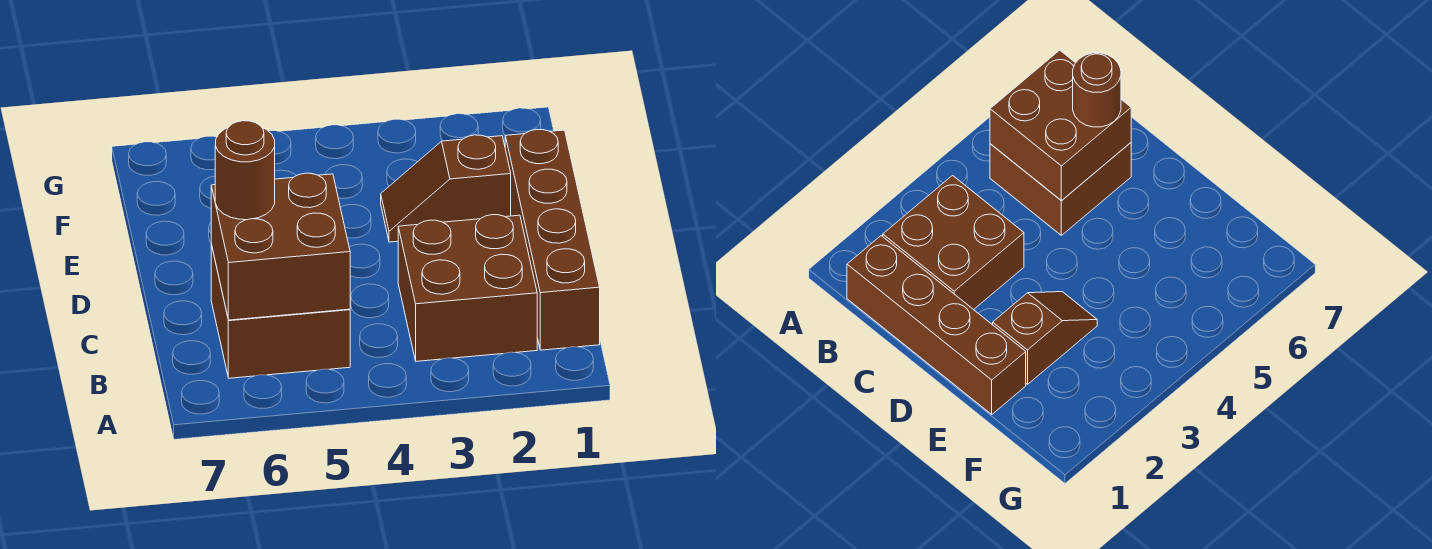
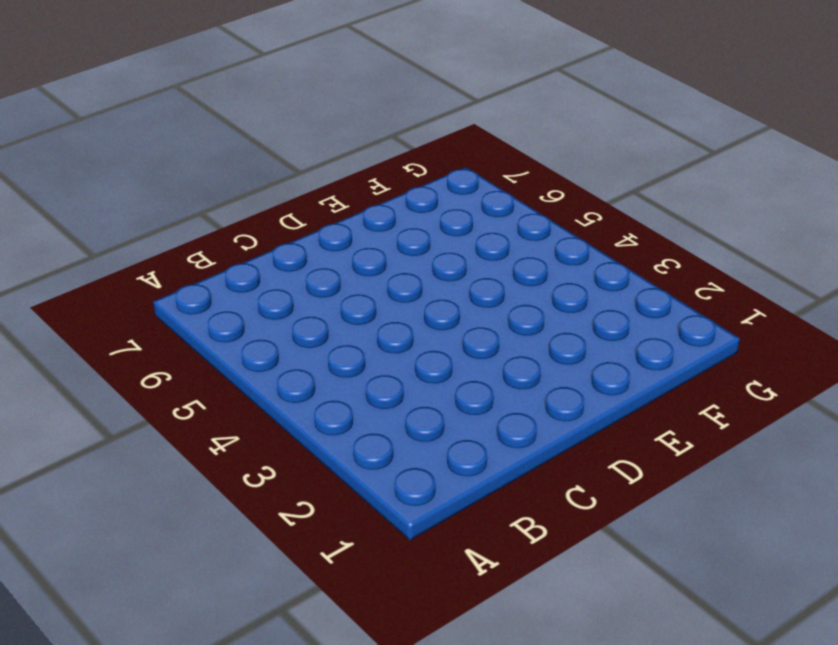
none -> brown brick B1:E1 level 1
none -> brown brick B2:C3 level 1

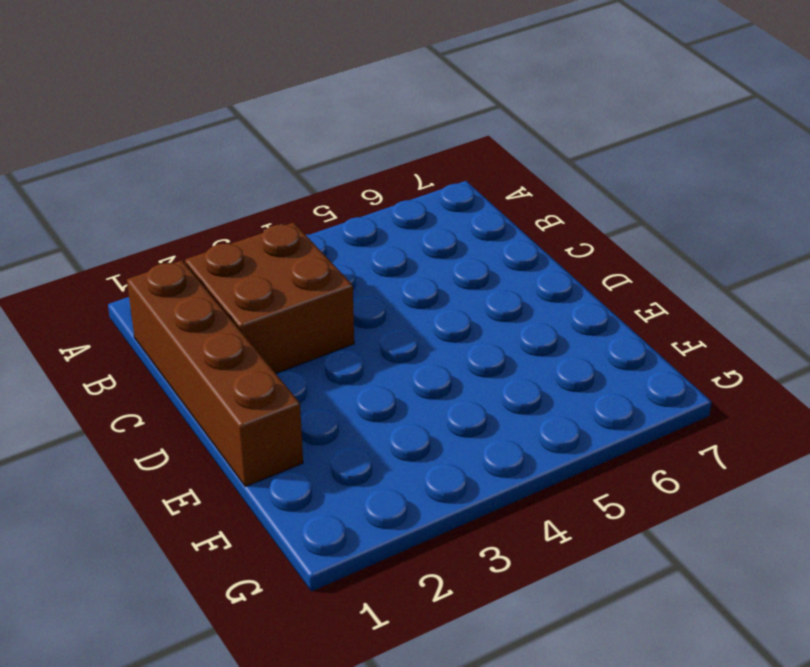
none -> brown brick B5:C6 level 1
none -> brown slope E2:E3 level 1 top 2

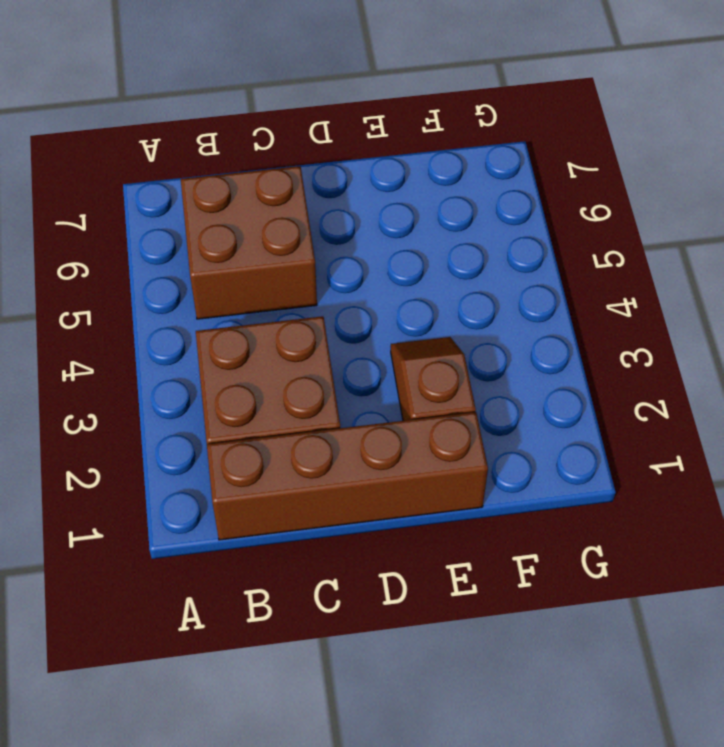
none -> brown brick B5:C6 level 2
none -> brown round brick C6 level 3

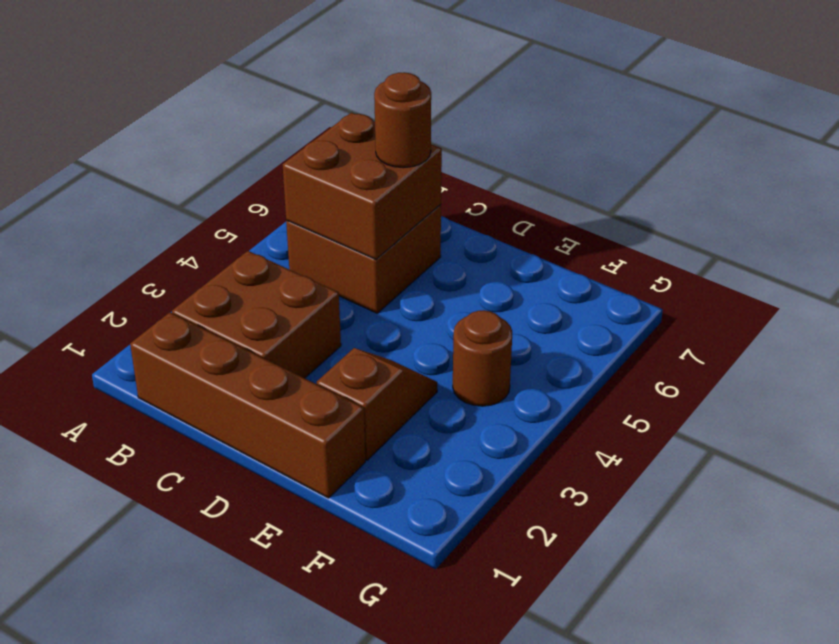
brown round brick F4 level 1 -> none

